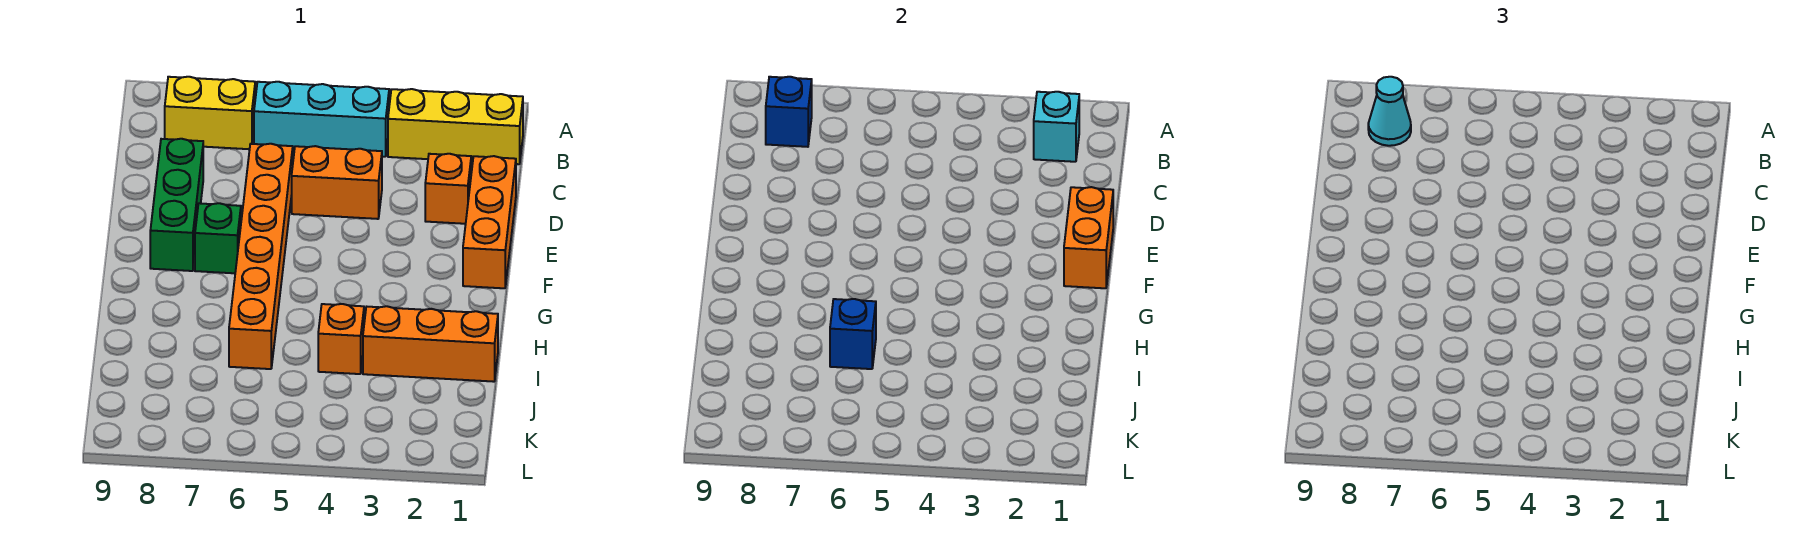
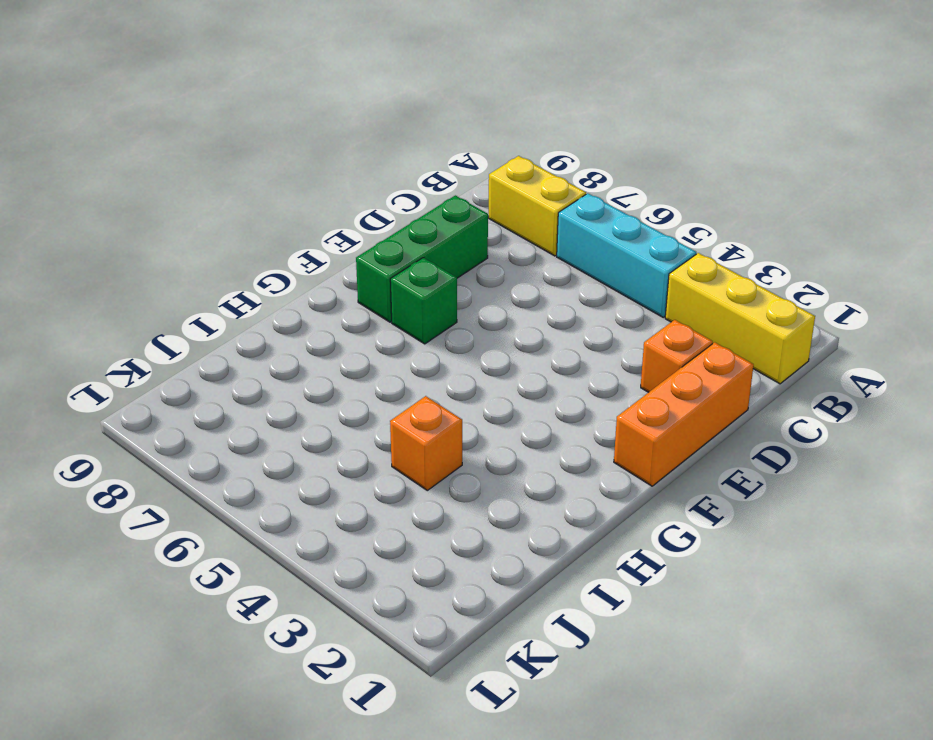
none -> orange brick D4:D5 level 1
none -> orange brick D6:I6 level 1
none -> orange brick I1:I3 level 1

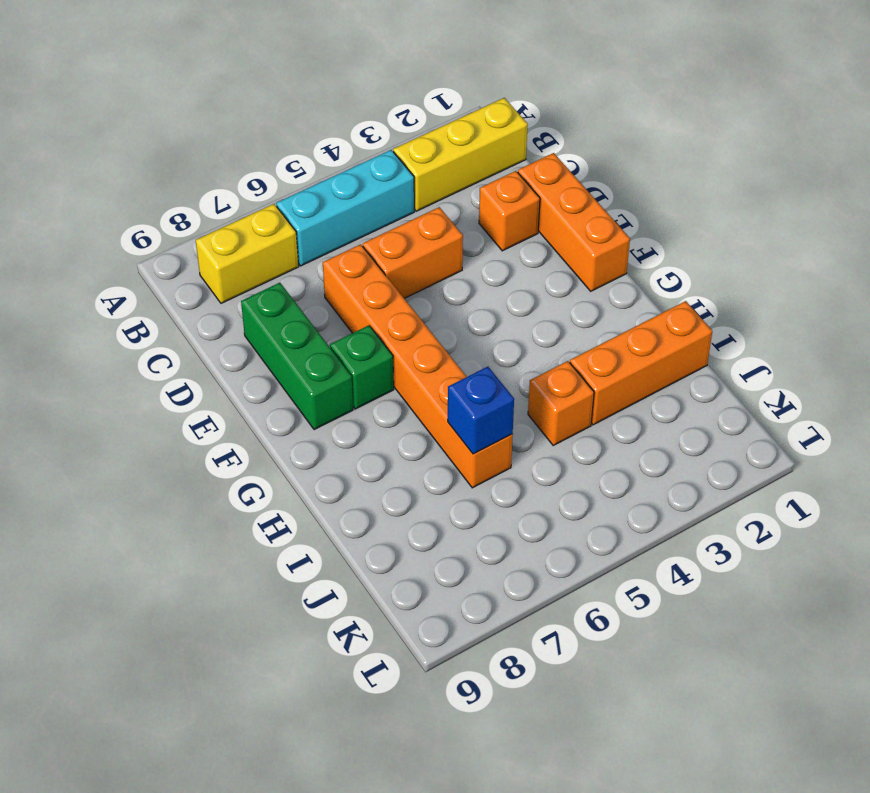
none -> cyan brick B2 level 2
none -> blue brick B8 level 2
none -> orange brick E1:F1 level 2

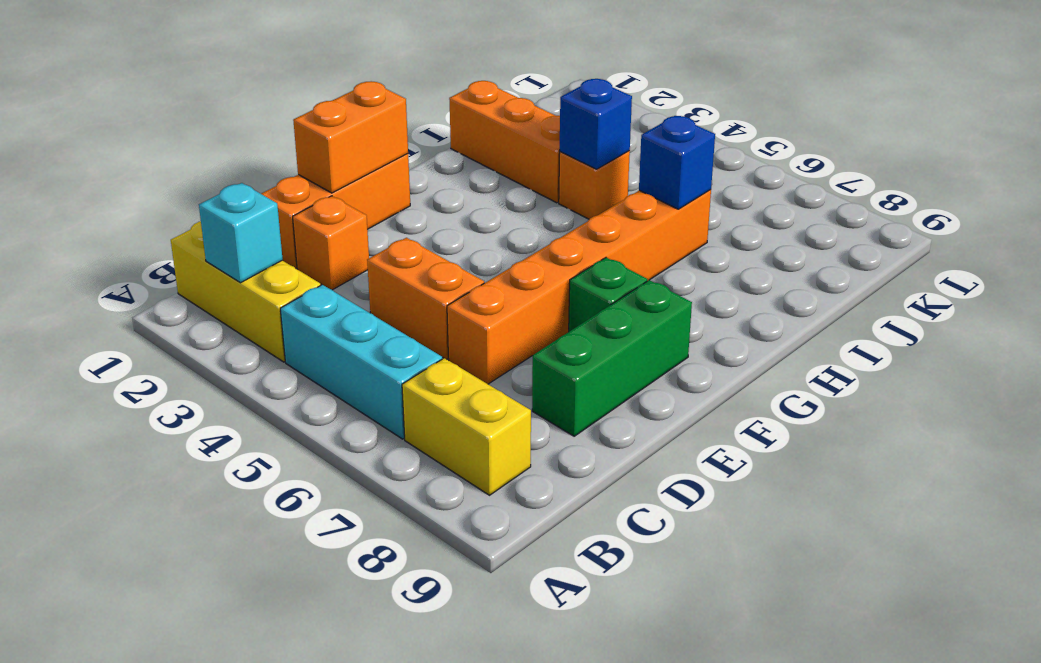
blue brick I4 level 2 -> blue brick B8 level 2
none -> cyan cone B8 level 3

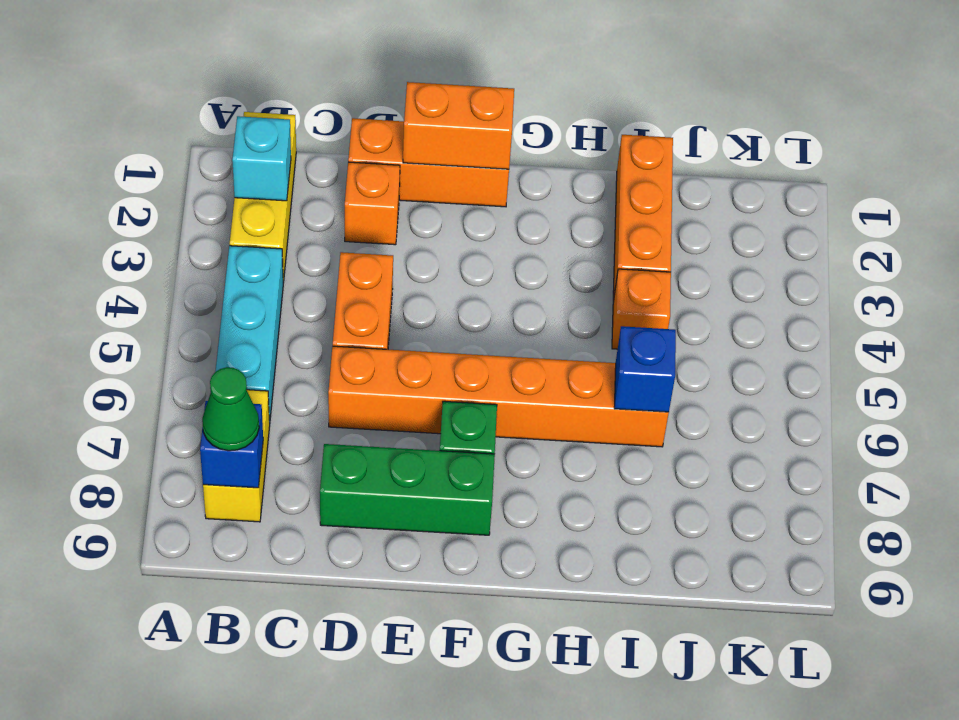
green cone B8 level 3 -> cyan cone B8 level 3

